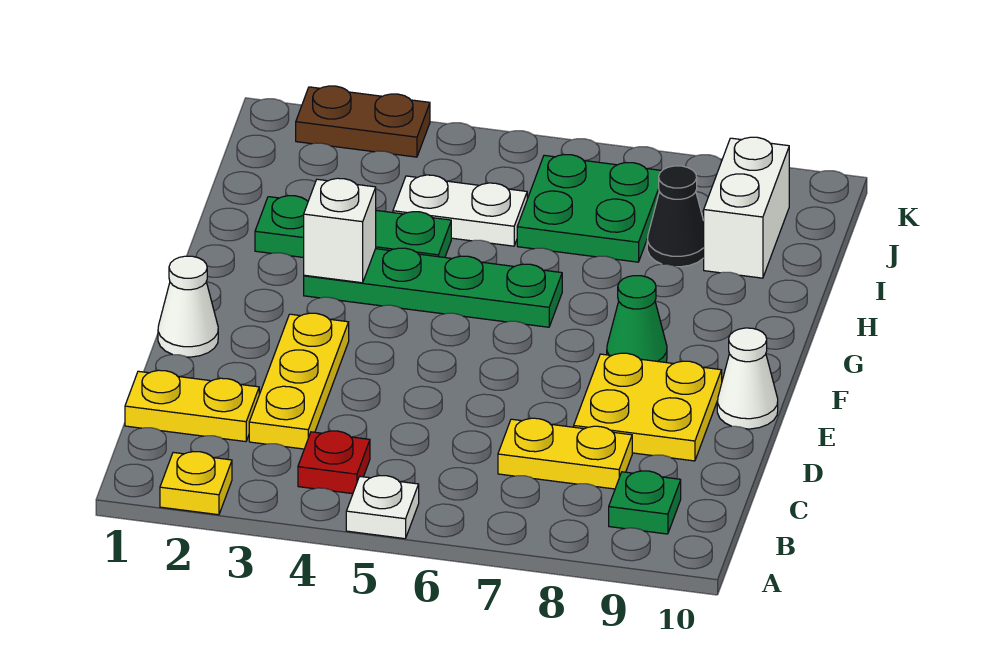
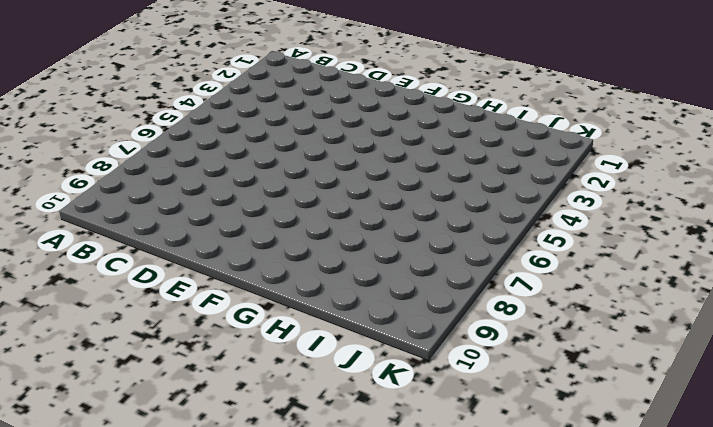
none -> yellow plate A2 level 1
none -> white plate A5 level 1
none -> red plate B4 level 1

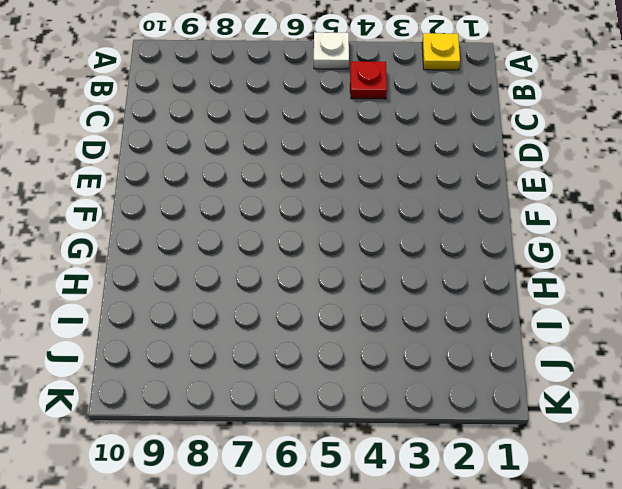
none -> green plate B9 level 1
none -> yellow plate C1:C2 level 1
none -> yellow plate C3:E3 level 1

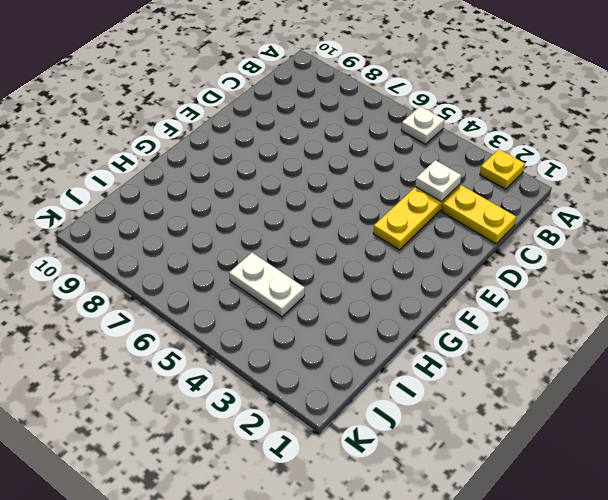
white plate C3 level 2 -> none
none -> red plate B4 level 1
none -> green plate B9 level 1
none -> yellow plate C7:C8 level 1

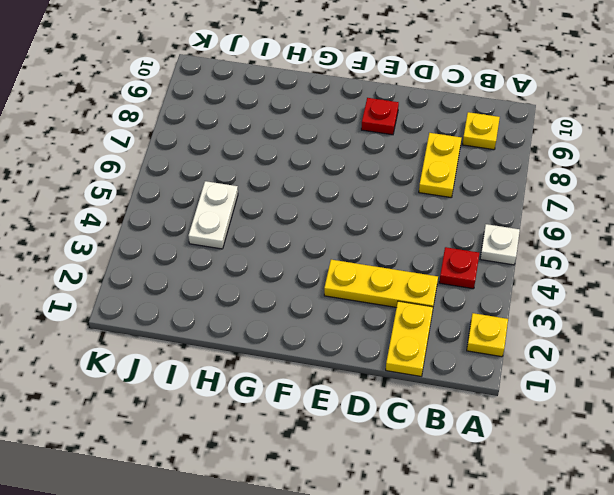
yellow plate B9 level 1 -> green plate B9 level 1
red plate E9 level 1 -> yellow plate D8:E9 level 1
none -> white cone E1 level 1
none -> white cone E10 level 1
none -> green cone F8 level 1

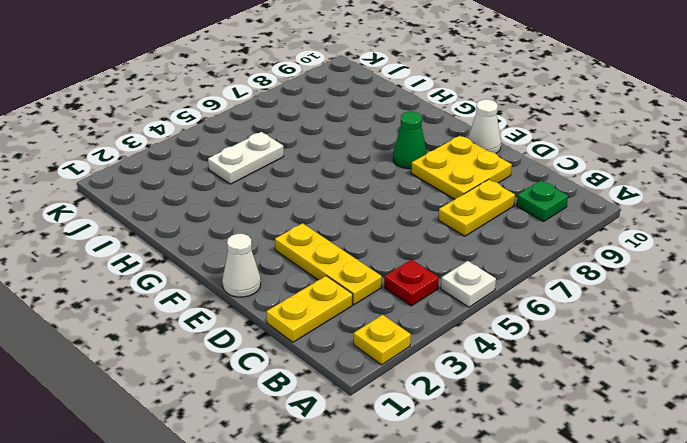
none -> green plate G3:G6 level 1
none -> green plate H2:H4 level 1
none -> green plate I6:J7 level 1

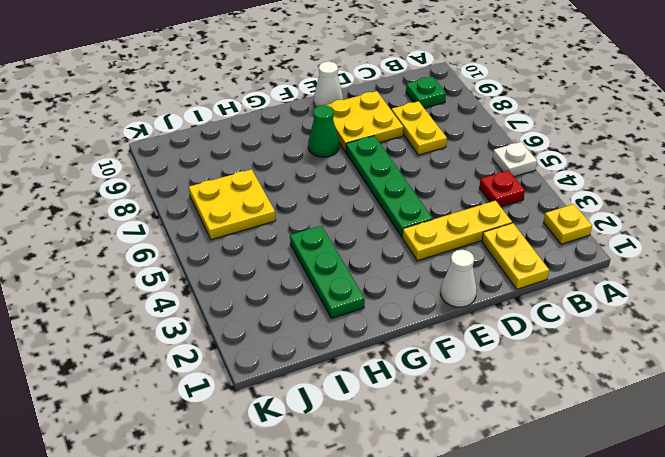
green plate E4:E7 level 1 -> green plate G3:G6 level 1
yellow plate I6:J7 level 1 -> green plate I6:J7 level 1
none -> white plate I4:I5 level 1
none -> black cone I8 level 1
none -> white brick I9:J9 level 1

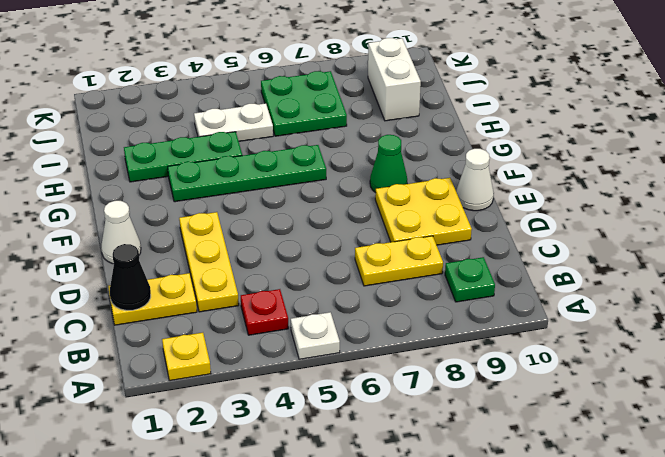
black cone C1 level 2 -> black cone I8 level 1
none -> brown plate K2:K3 level 1
none -> white brick G3 level 2

